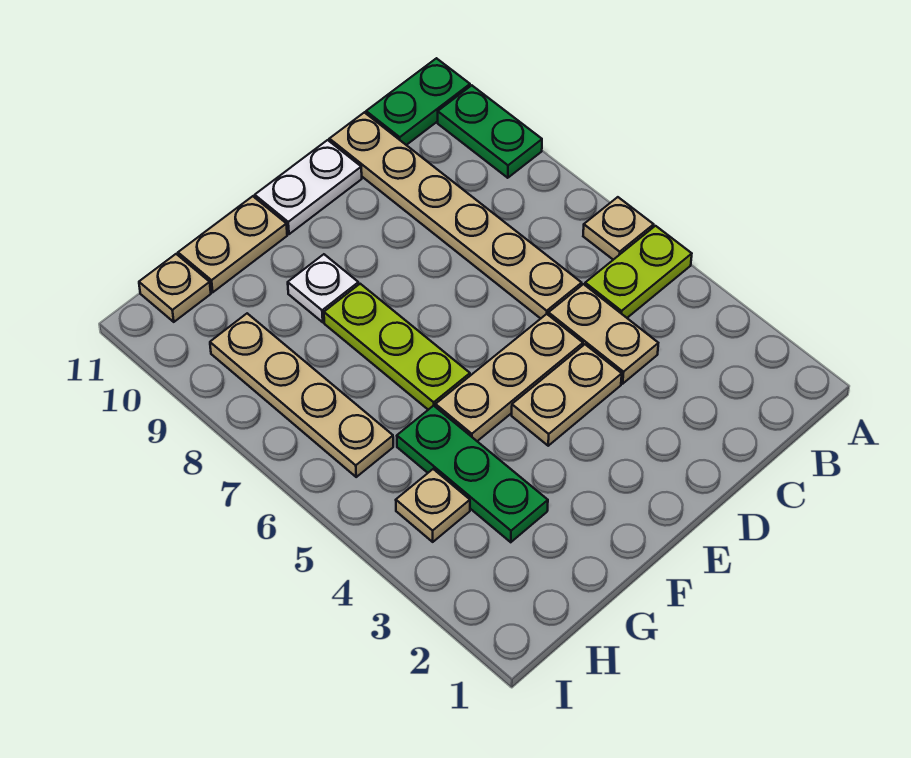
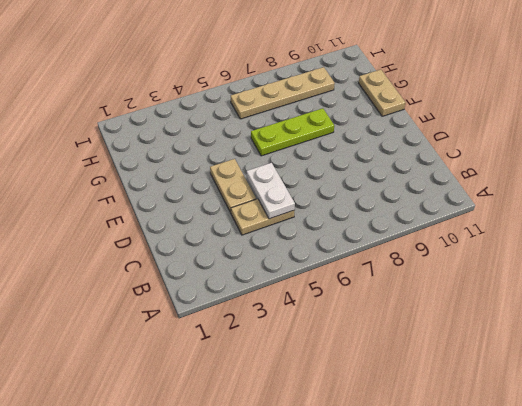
white plate C5:D5 level 2 -> white plate D11:E11 level 1
none -> lime plate A5:B5 level 1
none -> tan plate A6 level 1
none -> green plate A9:A10 level 1

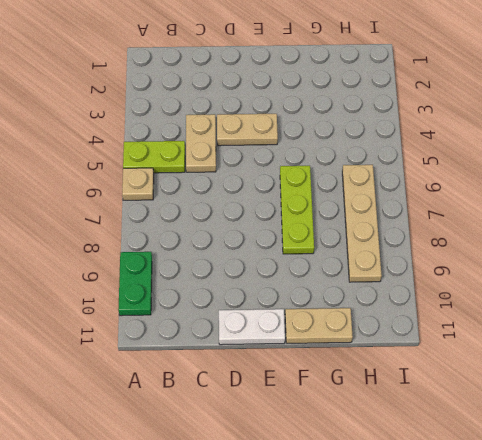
none -> green plate A11:B11 level 1
none -> tan plate C6:C11 level 1
none -> tan plate D5:F5 level 1

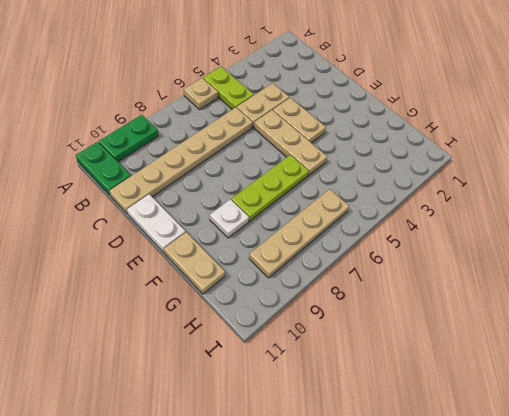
none -> green plate G3:G5 level 1
none -> tan plate H4 level 1
none -> tan plate H11 level 1

